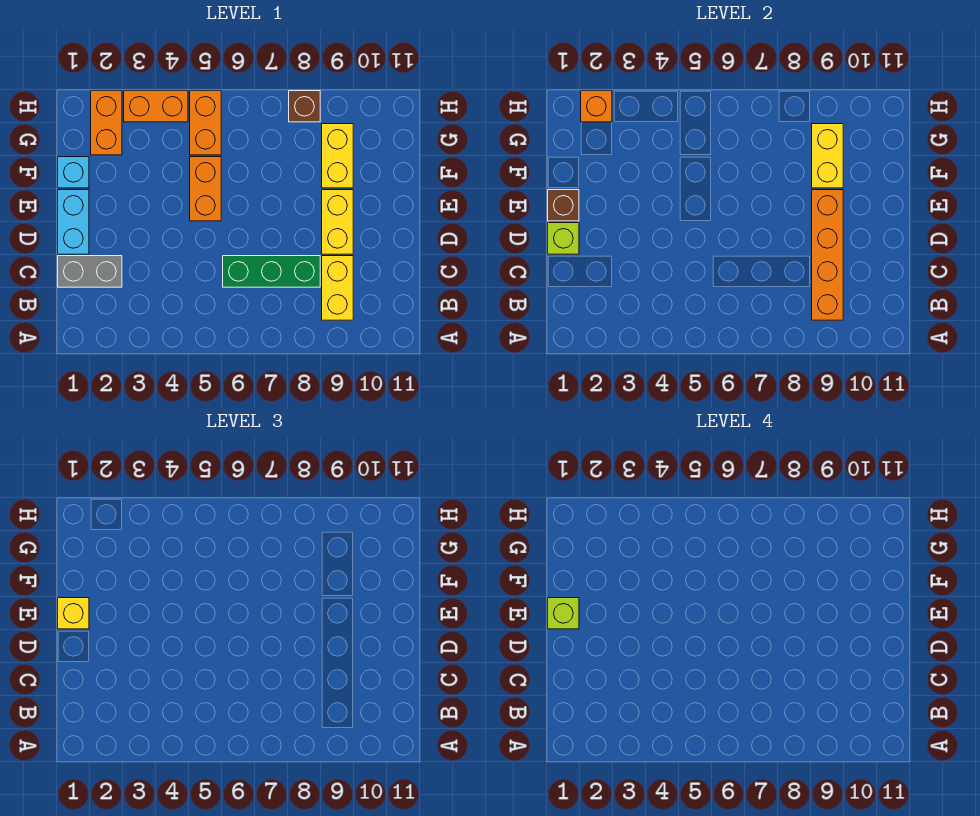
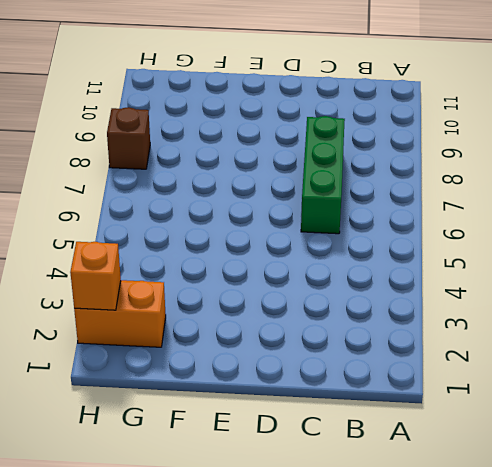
none -> yellow brick B9:C9 level 1
none -> grey brick C1:C2 level 1
none -> cyan brick D1:E1 level 1

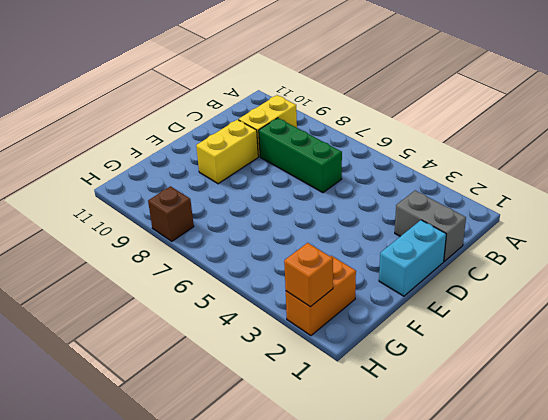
none -> orange brick E5:F5 level 1
none -> cyan brick F1 level 1
none -> yellow brick F9:G9 level 1

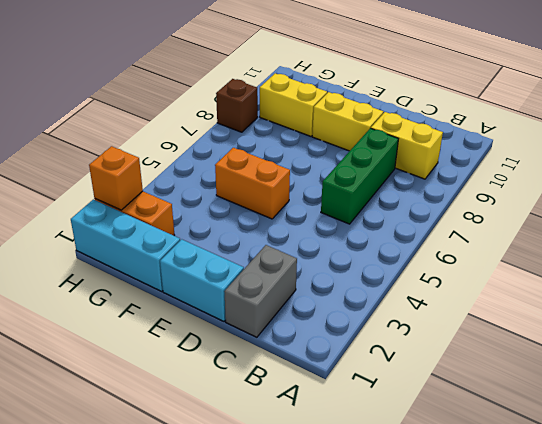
cyan brick F1:H1 level 1 -> cyan brick F1 level 1
none -> orange brick G5:H5 level 1
none -> orange brick H3:H4 level 1
none -> orange brick B9:E9 level 2

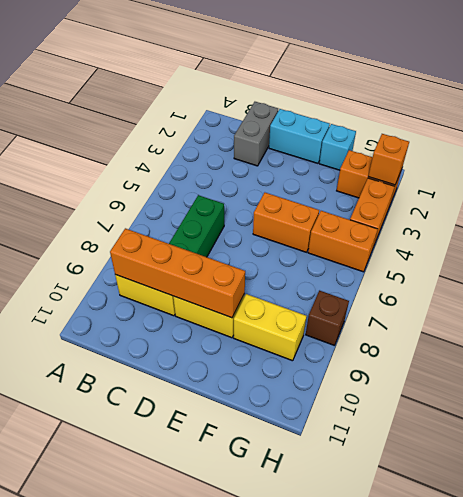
none -> lime brick D1 level 2
none -> brown brick E1 level 2
none -> yellow brick F9:G9 level 2

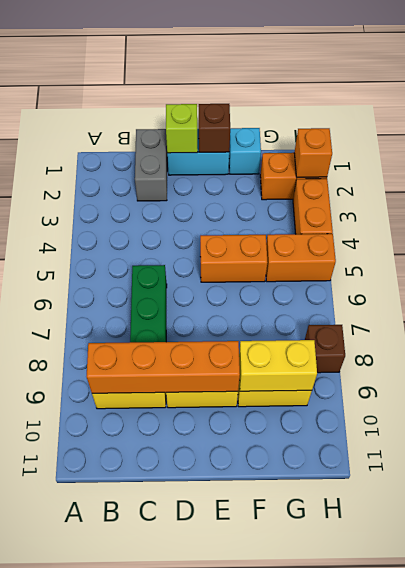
none -> yellow brick E1 level 3
none -> lime brick E1 level 4

